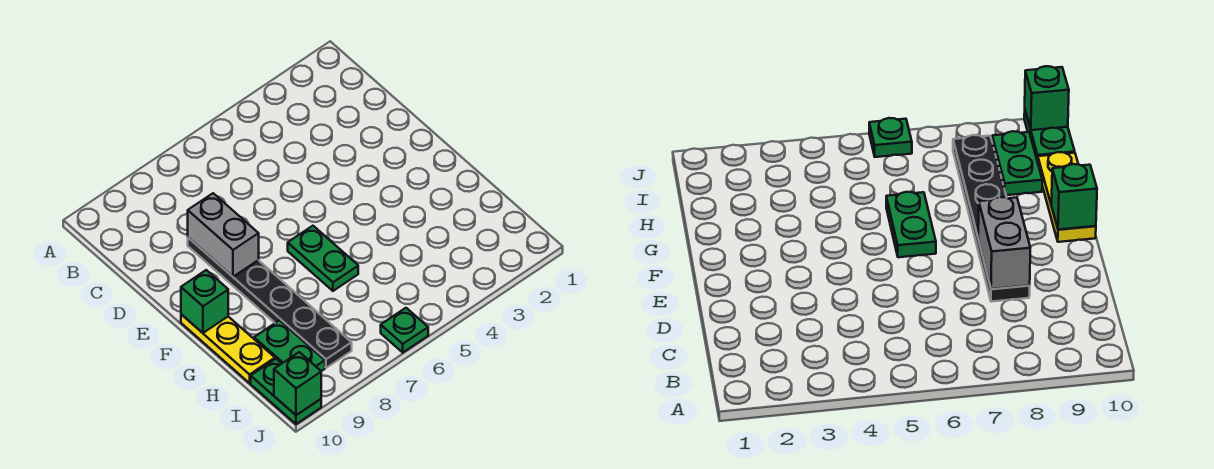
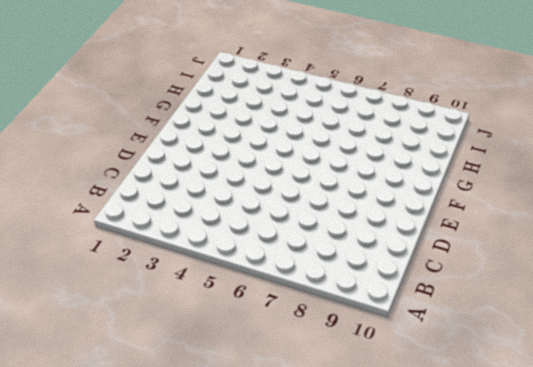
none -> black plate D8:I8 level 1
none -> green plate F6:G6 level 1

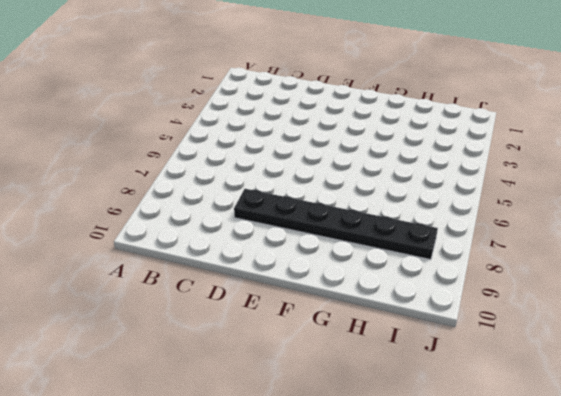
none -> green plate F6:G6 level 1
none -> yellow plate F10:H10 level 1

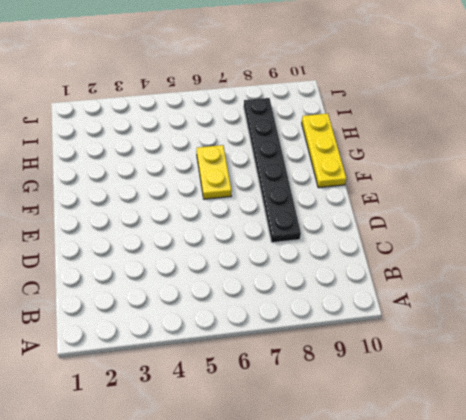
yellow plate F6:G6 level 1 -> green plate F6:G6 level 1
none -> green plate H9:I9 level 1
none -> green plate I10:J10 level 1

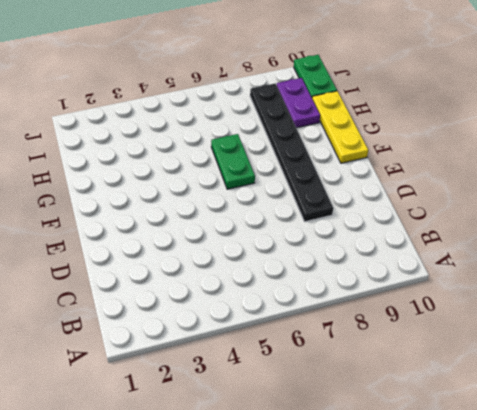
purple plate H9:I9 level 1 -> green plate H9:I9 level 1
none -> green plate J6 level 1
none -> grey brick D8:E8 level 2

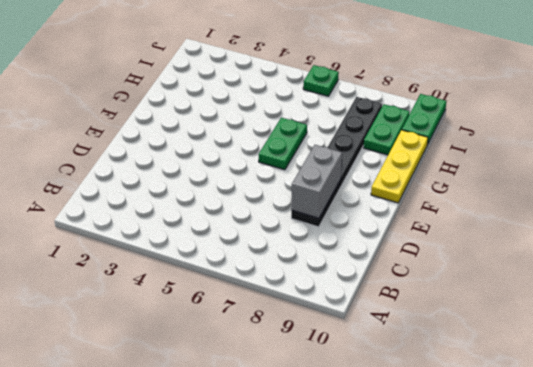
none -> green brick F10 level 2
none -> green brick J10 level 2

